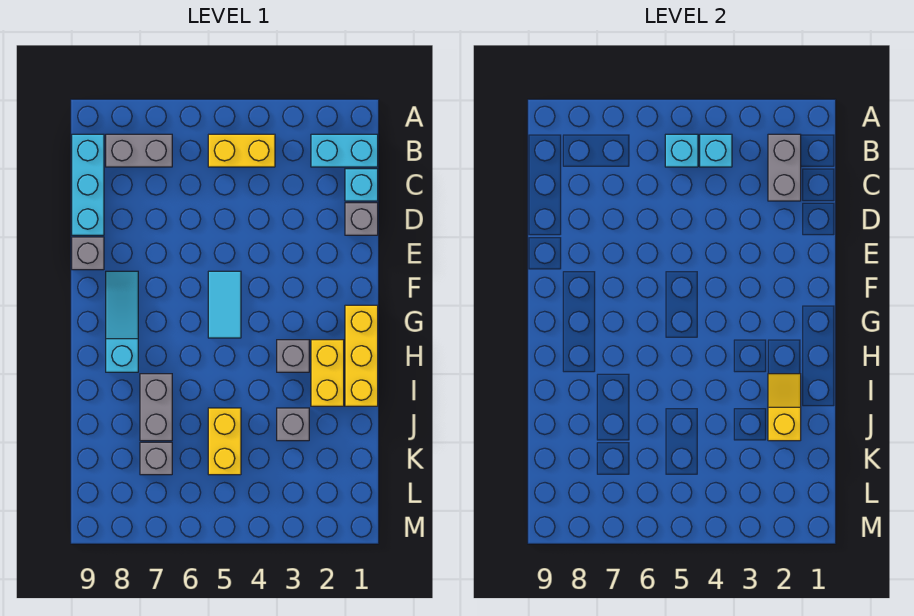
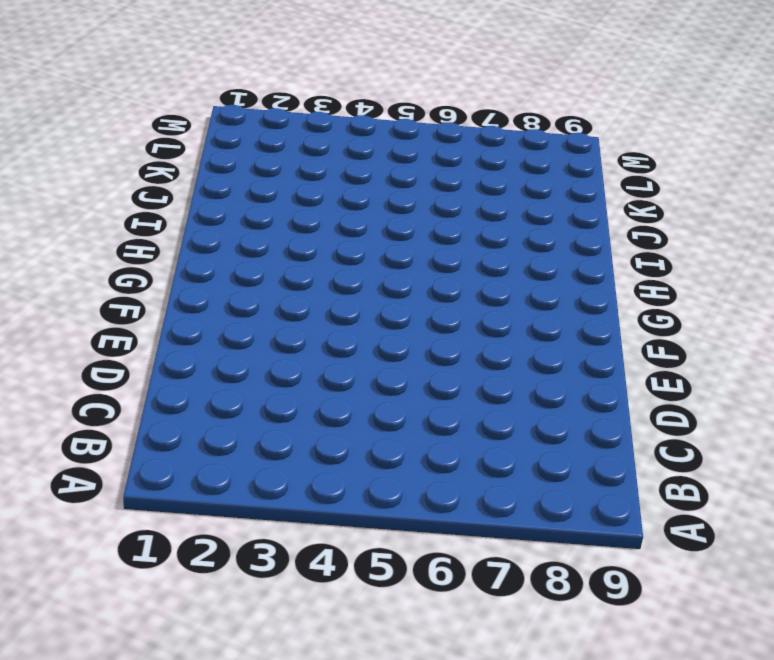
none -> cyan brick B1:B2 level 1
none -> yellow brick B4:B5 level 1
none -> grey brick B7:B8 level 1

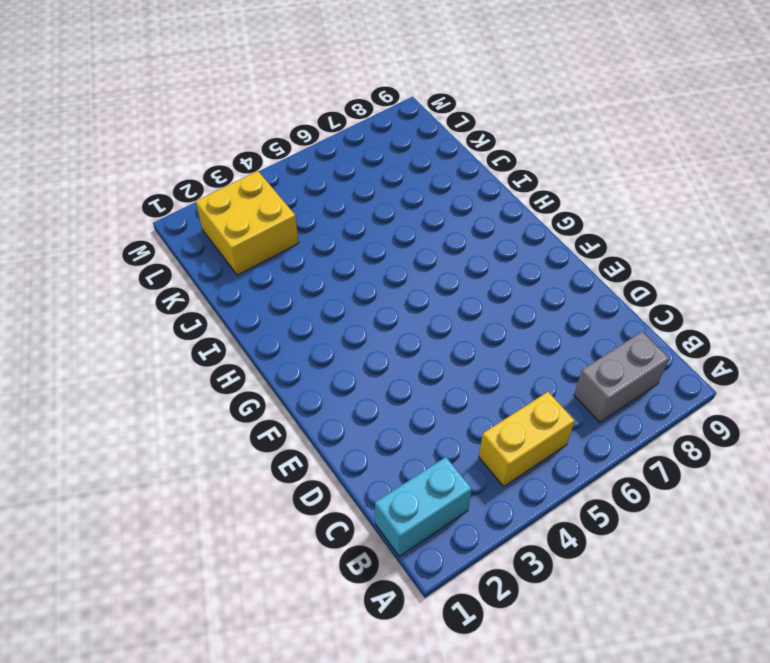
yellow brick K2:L3 level 1 -> none
none -> cyan brick B9:D9 level 1
none -> cyan brick C1 level 1
none -> grey brick D1 level 1

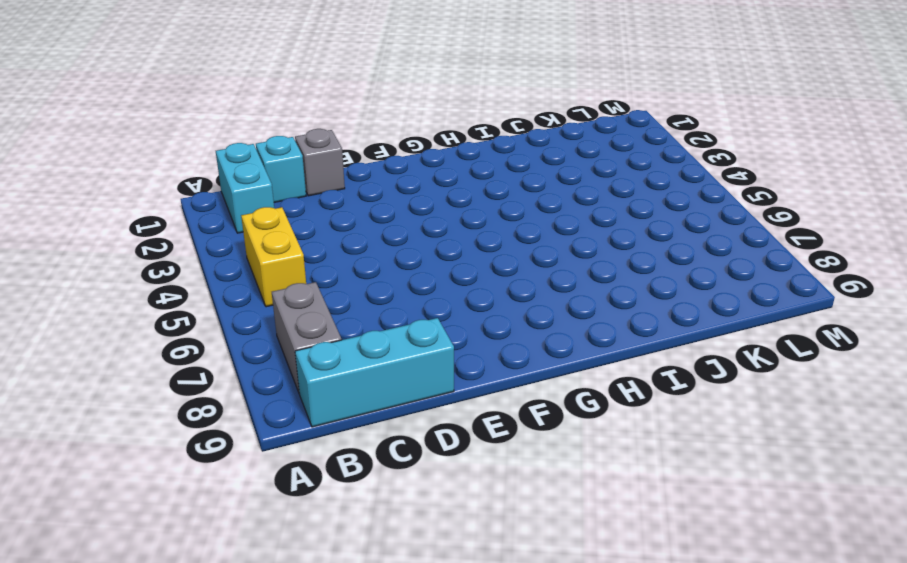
none -> grey brick E9 level 1
none -> cyan tile F5:G5 level 1
none -> cyan slope F8:H8 level 1 top H

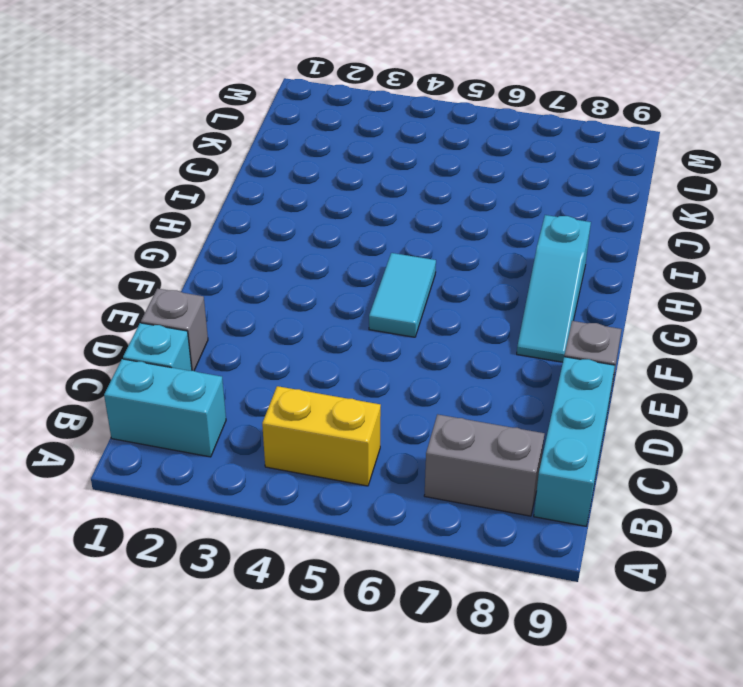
none -> yellow brick G1:I1 level 1
none -> yellow brick H2:I2 level 1
none -> grey brick H3 level 1

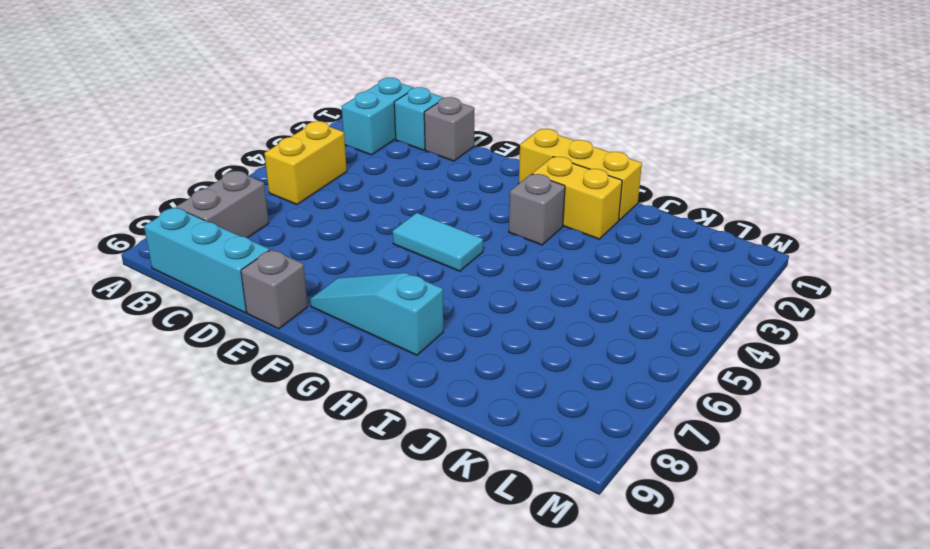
none -> grey brick I7:J7 level 1
none -> grey brick J3 level 1
none -> yellow brick J5:K5 level 1

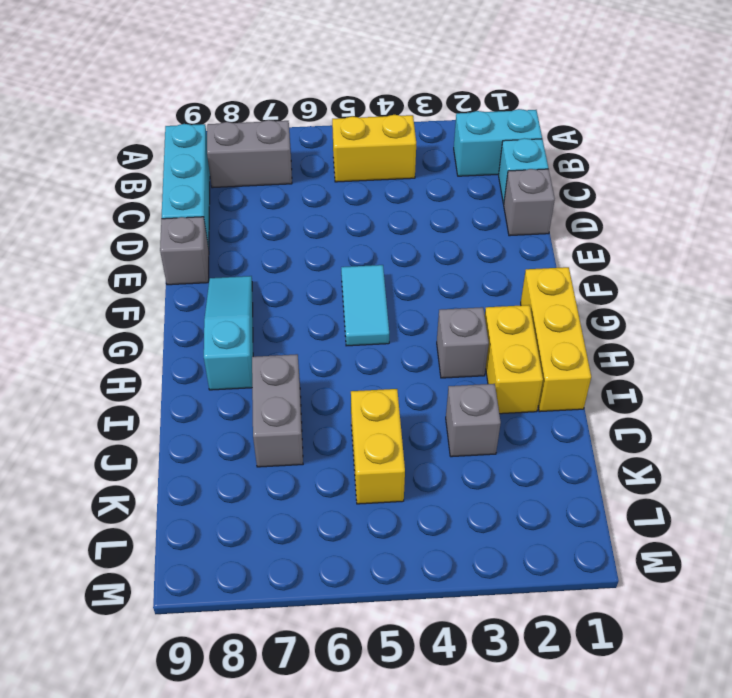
none -> grey brick K7 level 1
none -> grey brick B2:C2 level 2
none -> cyan brick B4 level 2

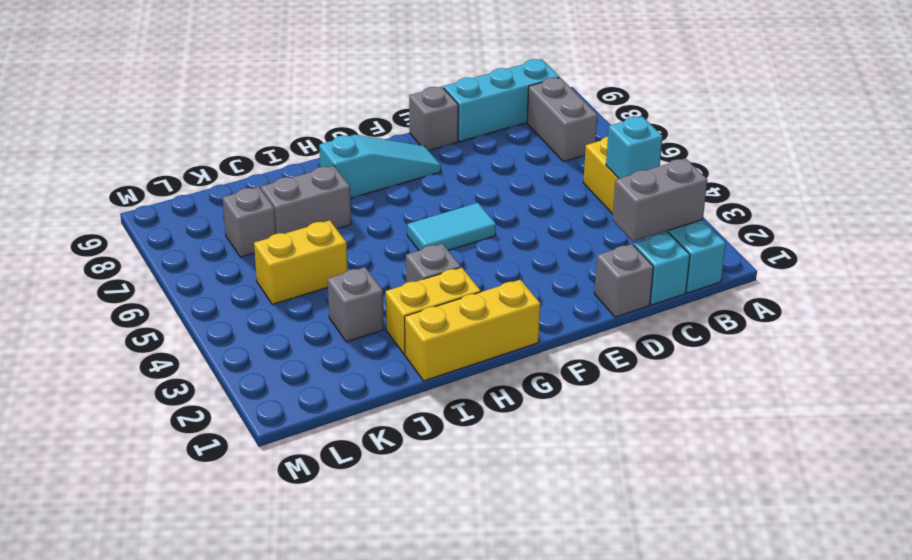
none -> cyan brick B5 level 2
none -> yellow slope I2:J2 level 2 top J

